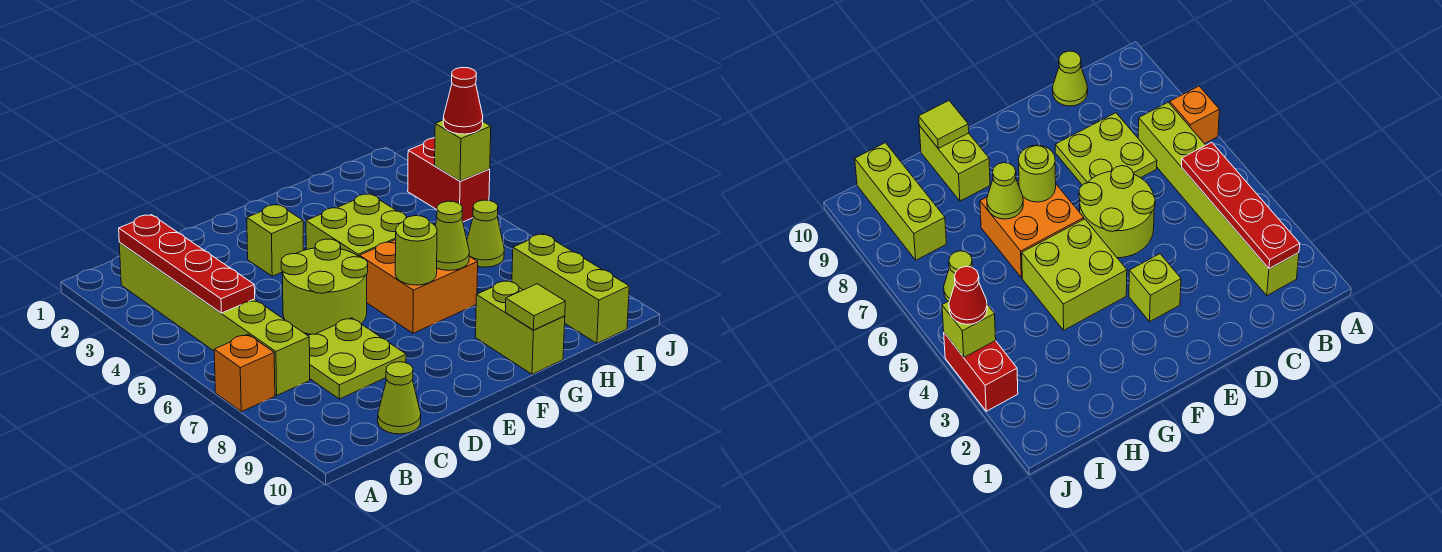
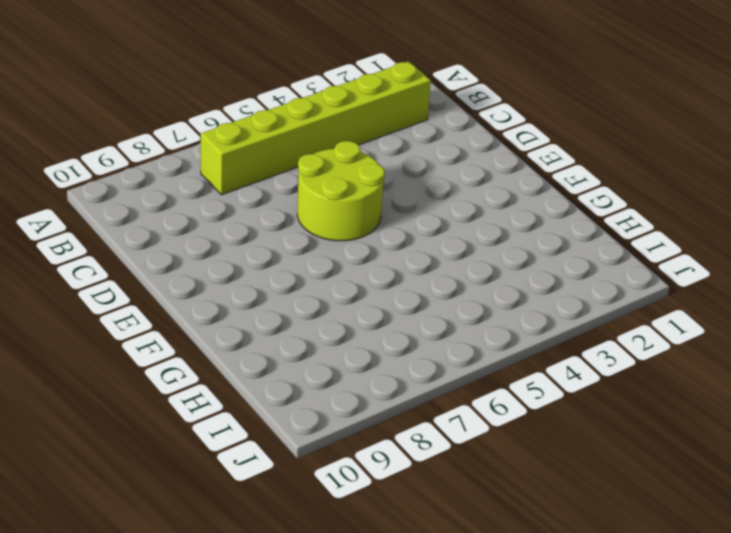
none -> orange brick A7 level 1
none -> lime plate C7:D8 level 1
none -> lime cone C10 level 1

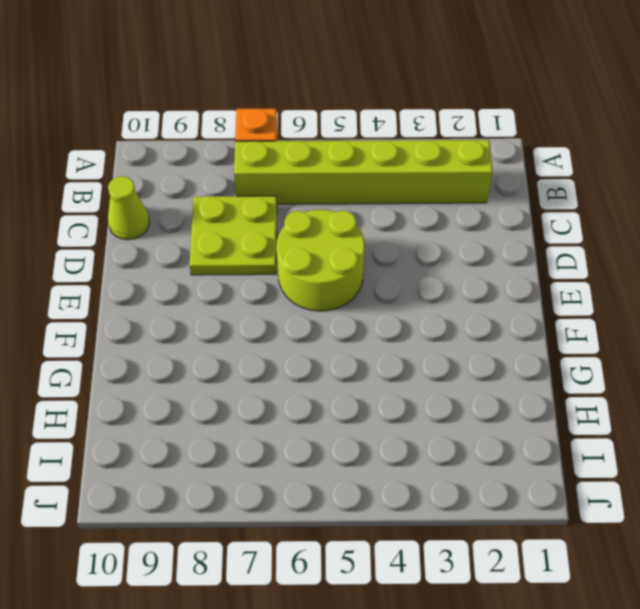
none -> lime brick E3 level 1
none -> lime brick F4:G5 level 1
none -> orange brick F6:G7 level 1

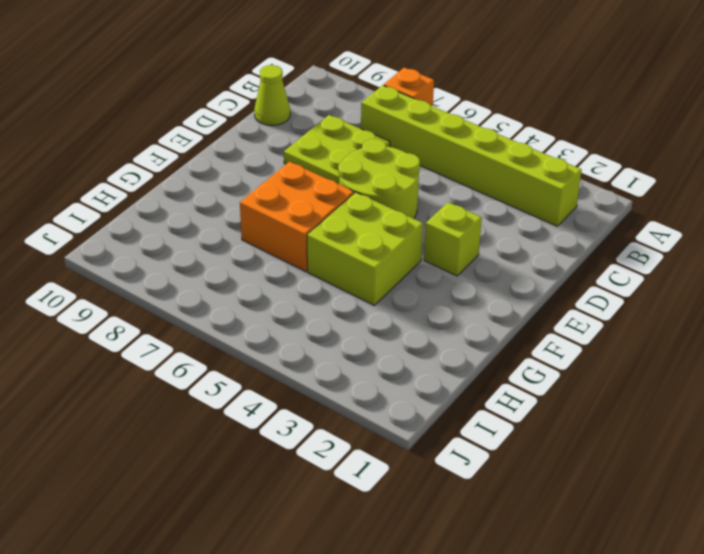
none -> lime brick G9:G10 level 1
none -> lime cone I6 level 1
none -> lime brick I8:I10 level 1

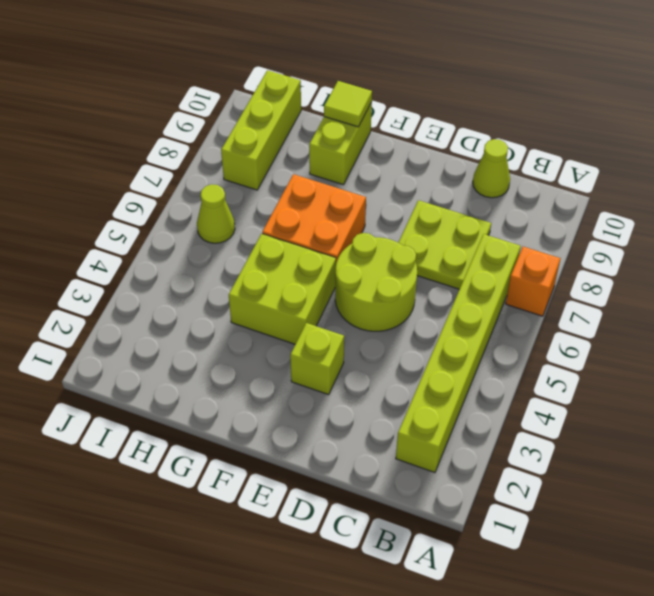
none -> red brick J3:J4 level 1
none -> red plate B2:B5 level 2
none -> lime round brick F7 level 2

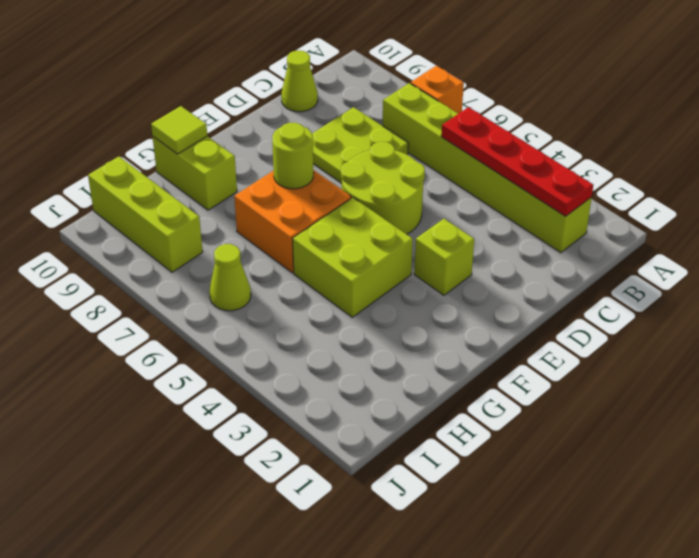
none -> red brick J3:J4 level 1
none -> lime cone G7 level 2
none -> lime brick J4 level 2

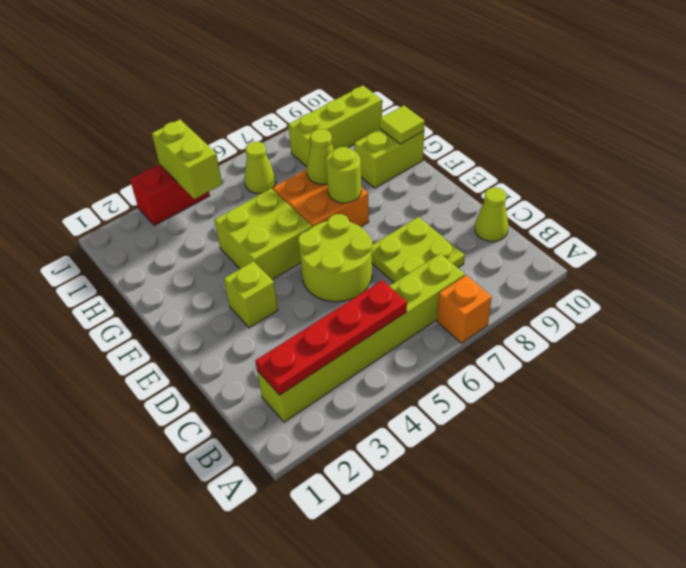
lime brick I4:J4 level 2 -> lime brick J4 level 2
none -> red cone J4 level 3

